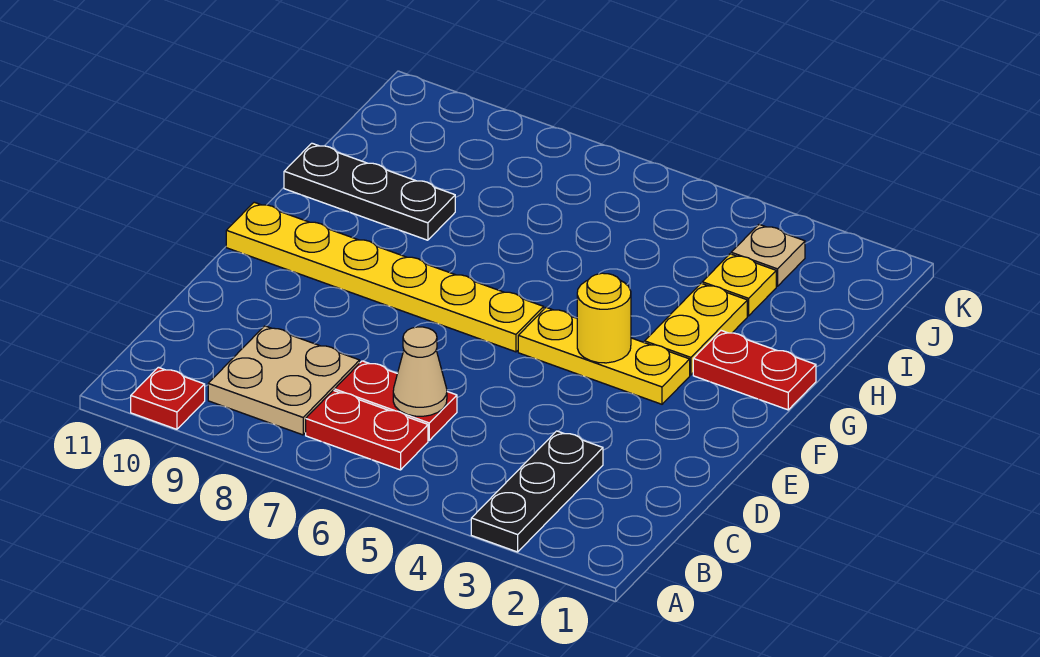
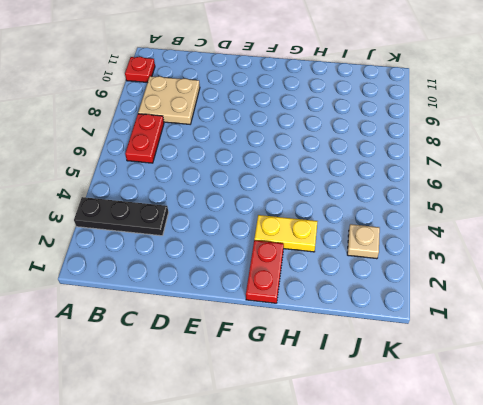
none -> red plate C6:C7 level 1
none -> yellow plate F3:F5 level 1
none -> yellow plate F6:F11 level 1

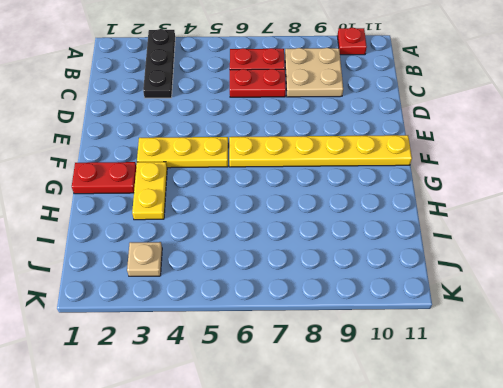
none -> black plate H9:H11 level 1
none -> yellow plate I3 level 1
none -> tan cone C6 level 2

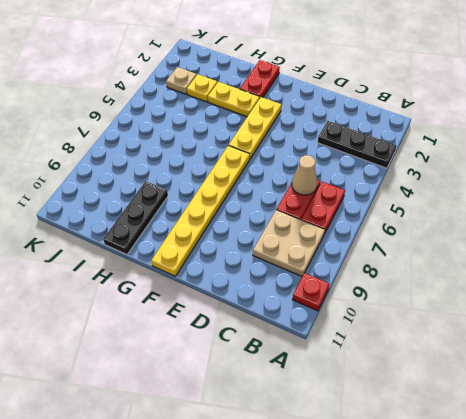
none -> yellow round brick F4 level 2

